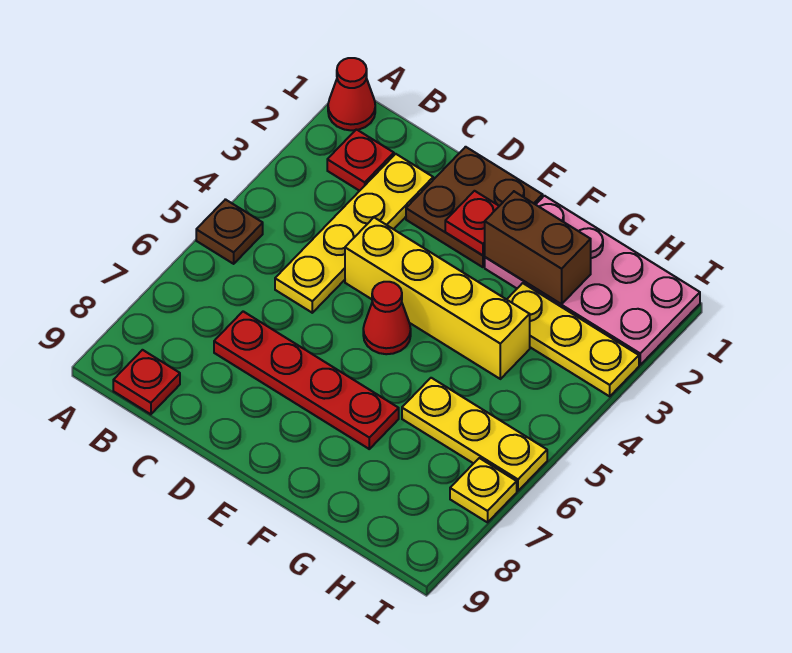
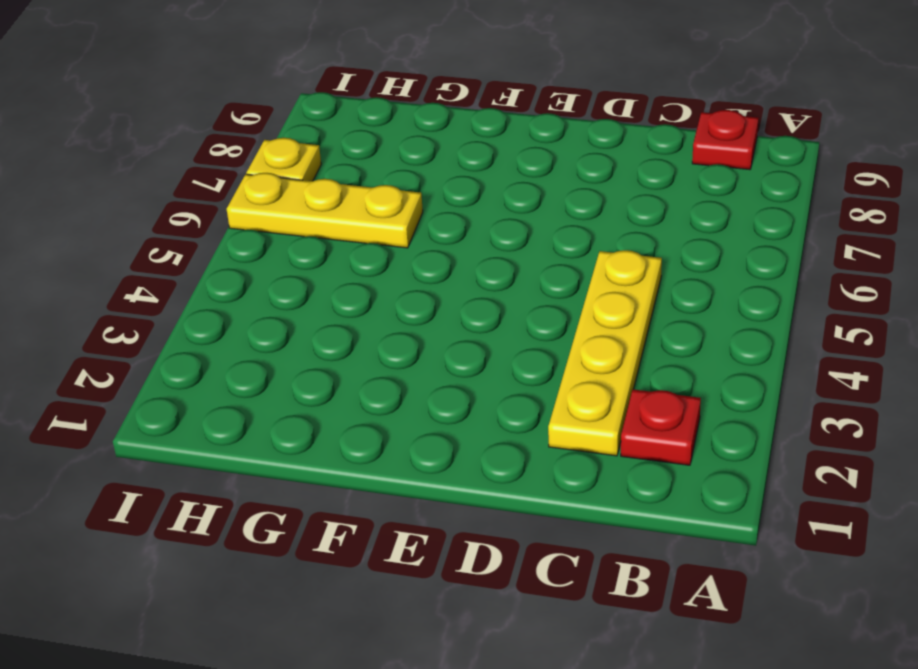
none -> red cone A1 level 1
none -> brown plate A5 level 1
none -> red plate C7:F7 level 1

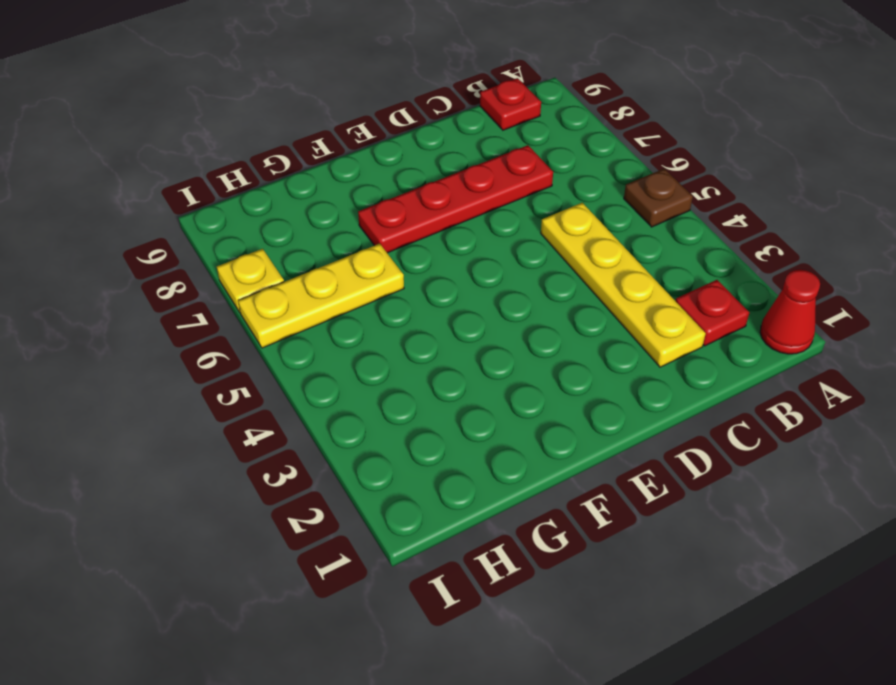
none -> brown plate D1:E2 level 1
none -> yellow brick D4:G4 level 1
none -> red cone E5 level 1

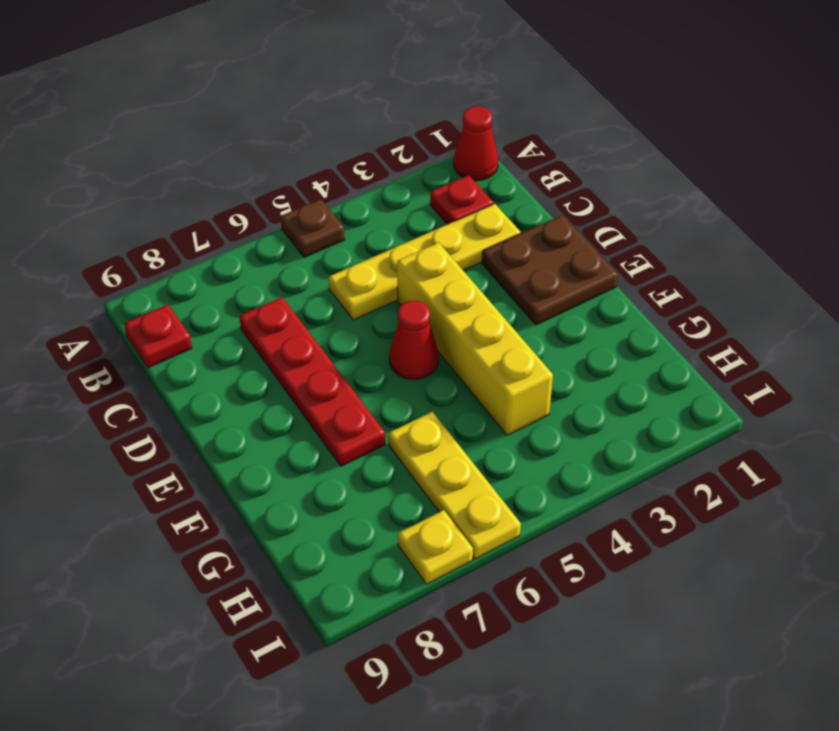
none -> pink plate F1:I2 level 1
none -> yellow plate G3:I3 level 1
none -> red plate E2 level 2

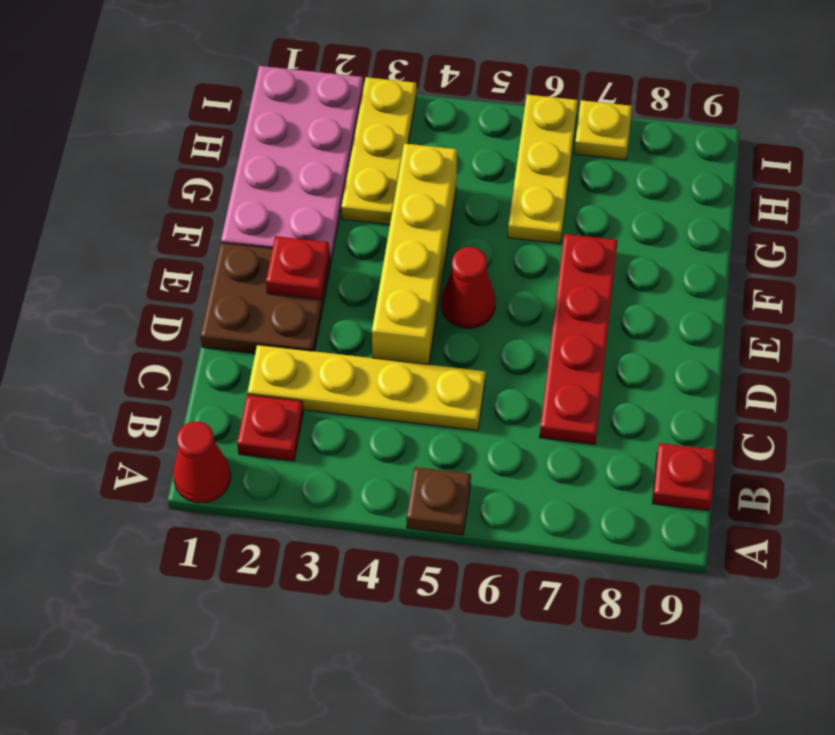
none -> brown brick F2:G2 level 2

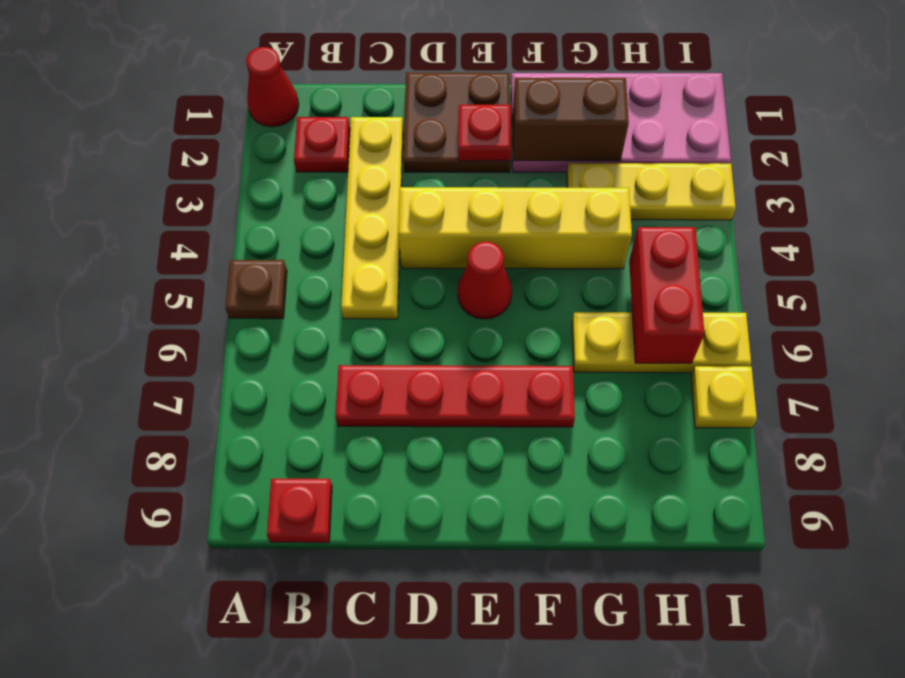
red brick H5:H6 level 2 -> none

